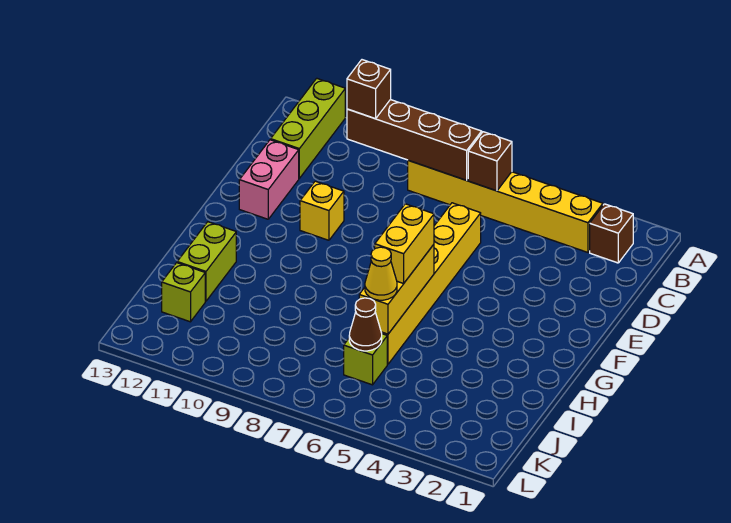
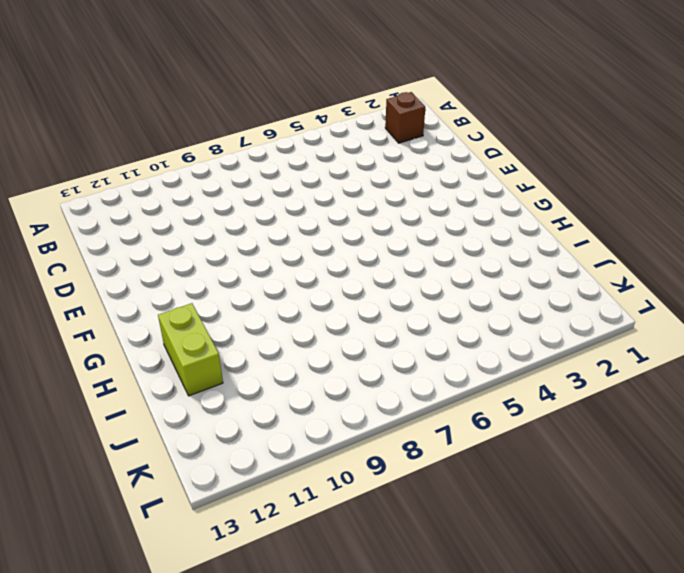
none -> lime brick A12:C12 level 1
none -> yellow brick B3:B8 level 1
none -> yellow brick D6:I6 level 1

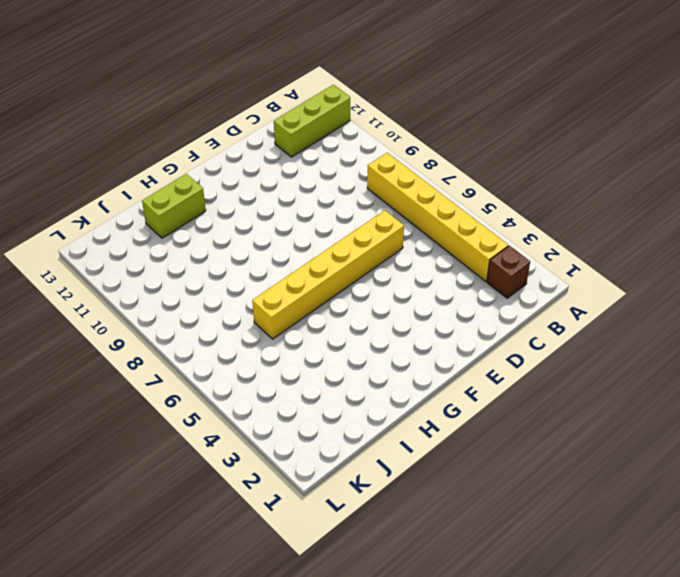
none -> pink brick D12:E12 level 1
none -> yellow brick E10 level 1
none -> lime brick J6 level 1

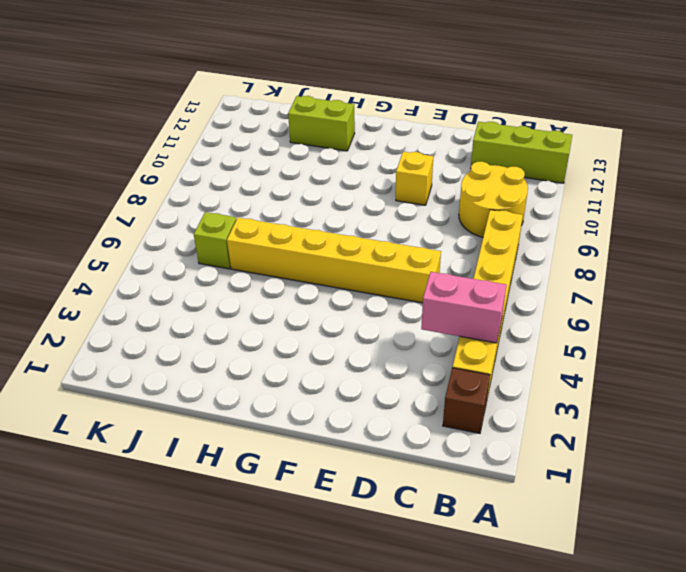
pink brick B4:C4 level 2 -> pink brick D12:E12 level 1
yellow round brick B9:C10 level 1 -> none
none -> lime brick J12 level 1
none -> brown brick B6 level 2
none -> brown brick B7:B10 level 2

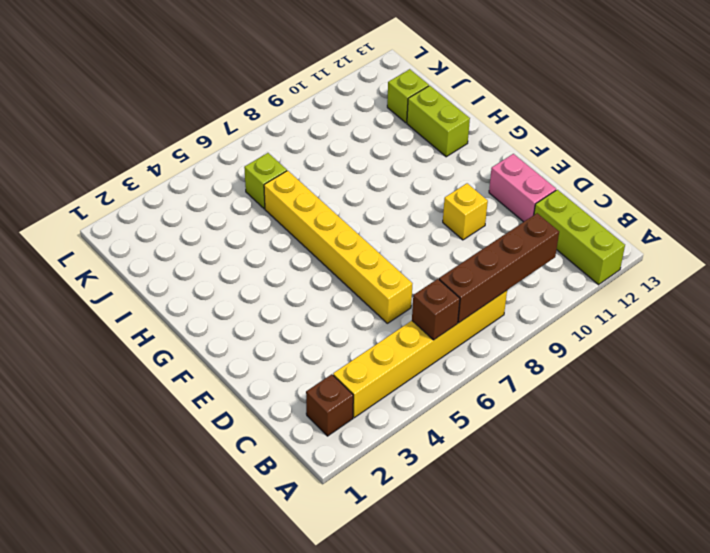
none -> yellow brick G6:I6 level 2
none -> brown cone J6 level 2
none -> brown brick B10 level 3

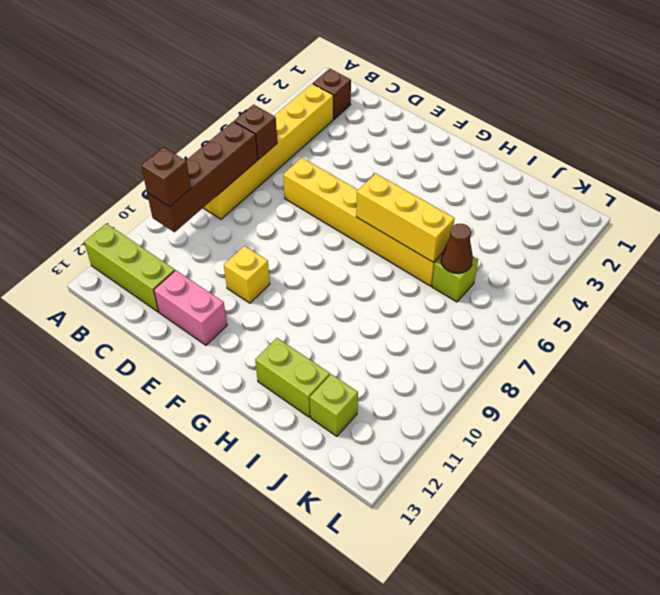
none -> yellow brick G6:H6 level 3
none -> yellow cone I6 level 3

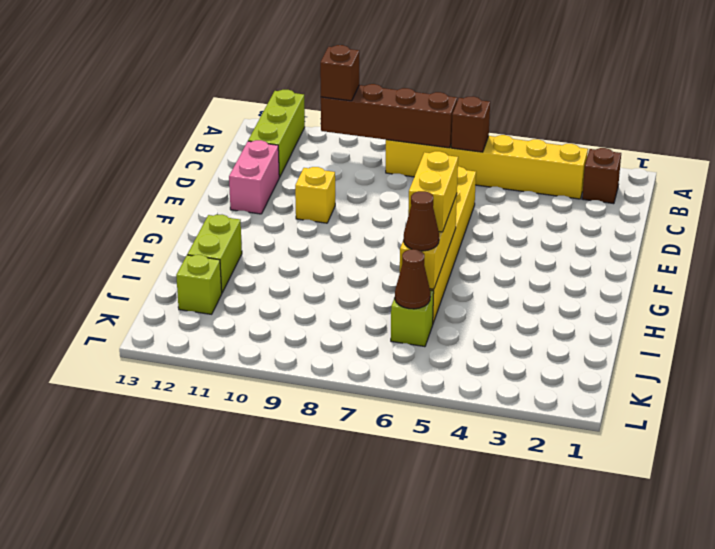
brown cone I6 level 3 -> yellow cone I6 level 3

